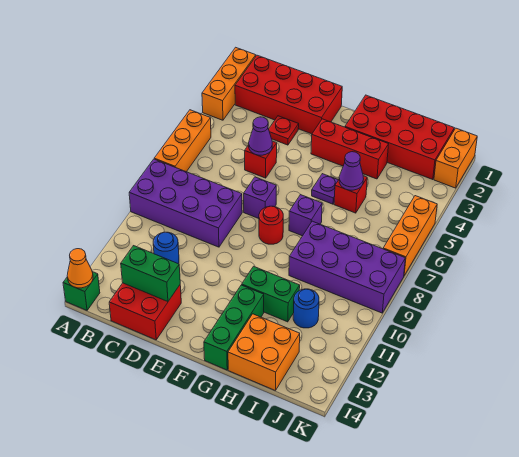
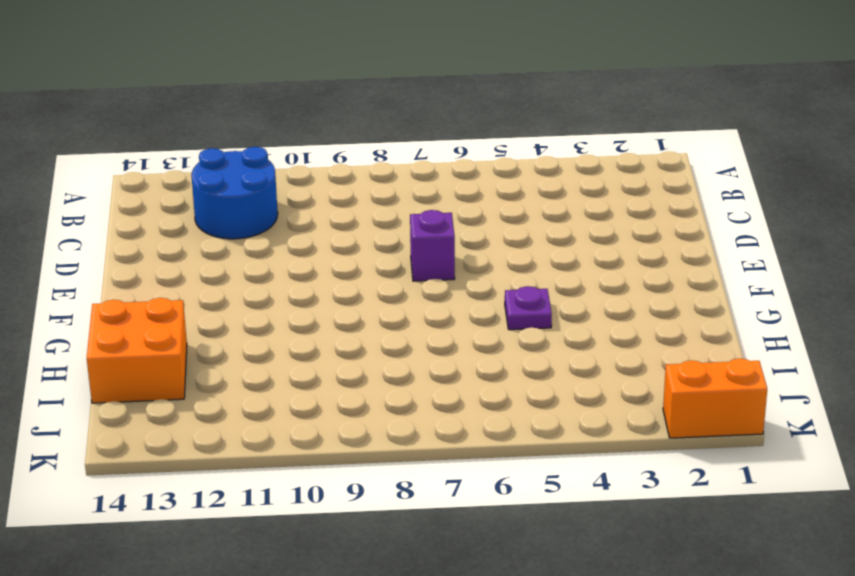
blue round brick B11:C12 level 1 -> blue round brick C11 level 1
none -> orange brick A1:A3 level 1
none -> orange brick A5:A7 level 1
none -> purple brick A8:D9 level 1

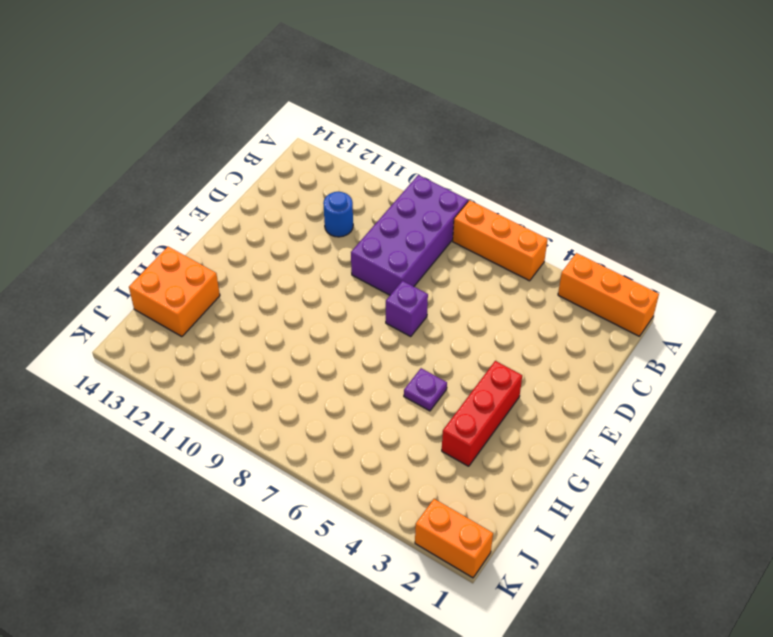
none -> green brick A14 level 1
none -> red brick B1:E2 level 1
none -> red brick C13:D14 level 1

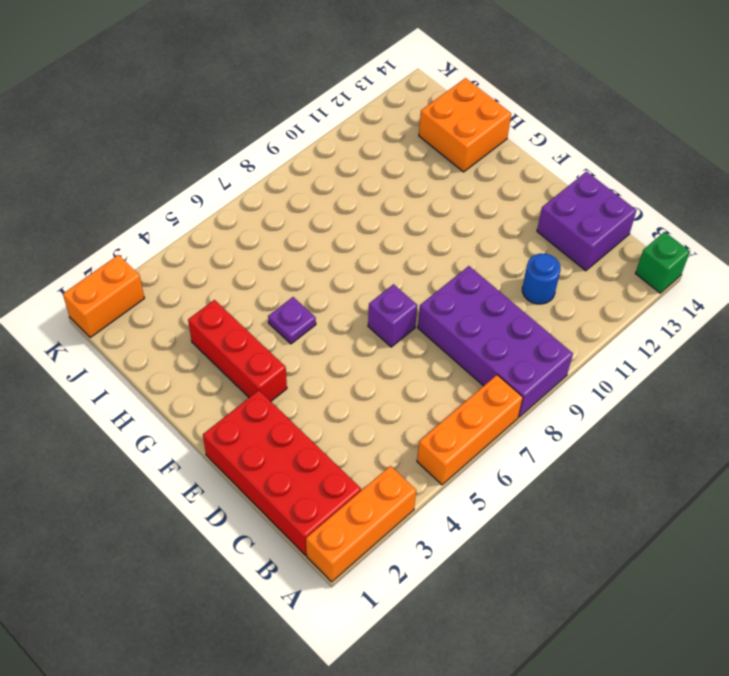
purple brick C13:D14 level 1 -> red brick C13:D14 level 1
none -> red plate D3 level 1
none -> red brick D5 level 1
none -> red round brick F8 level 1

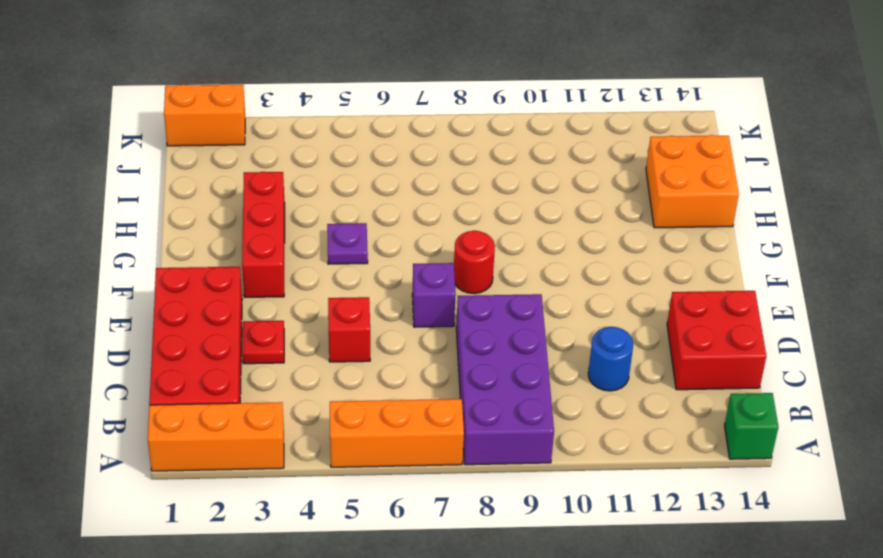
none -> red brick G1:J2 level 1
none -> purple brick G7 level 1
none -> green brick G11:H11 level 1

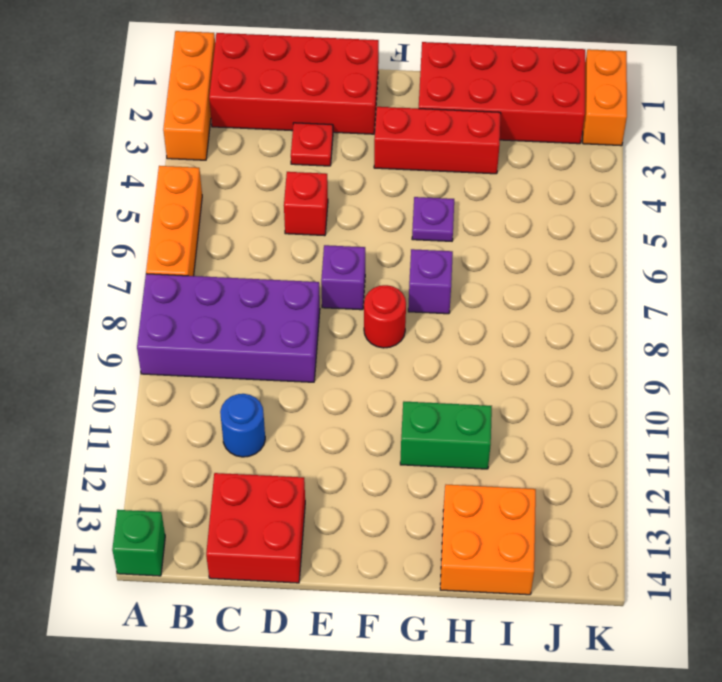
none -> green brick G12:G14 level 1
none -> red brick H5 level 1
none -> purple brick H8:K9 level 1

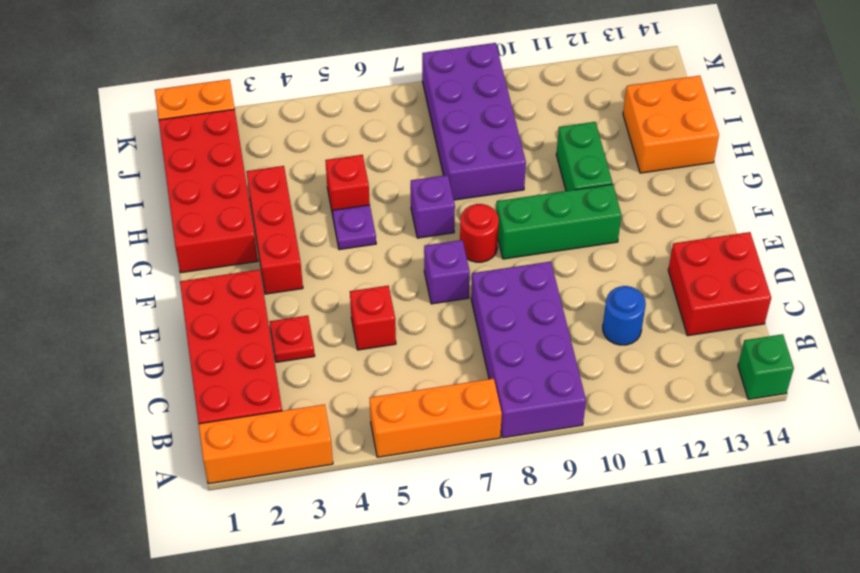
green brick F9:F11 level 1 -> green brick G12:G14 level 1
none -> blue round brick I11 level 1
none -> orange brick K5:K7 level 1
none -> orange cone A14 level 2

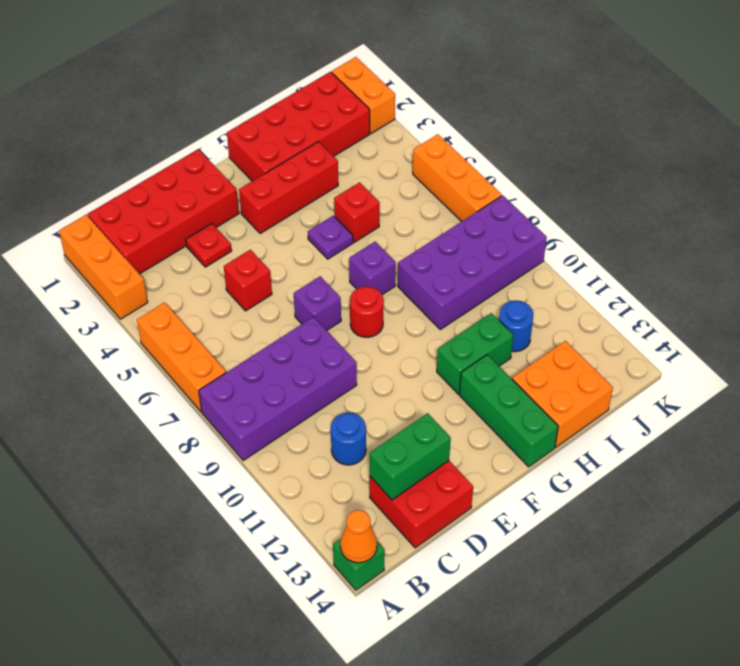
none -> purple cone D5 level 2
none -> purple cone H5 level 2

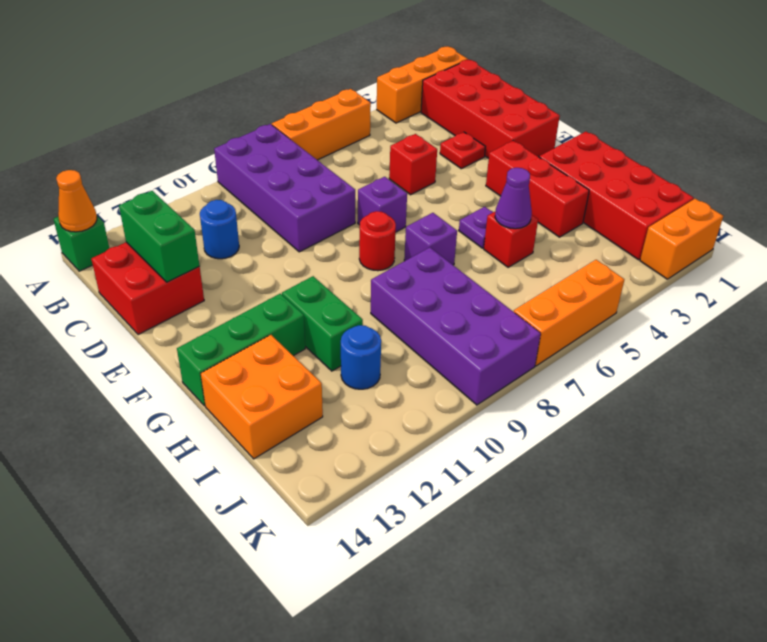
none -> purple cone D5 level 2

